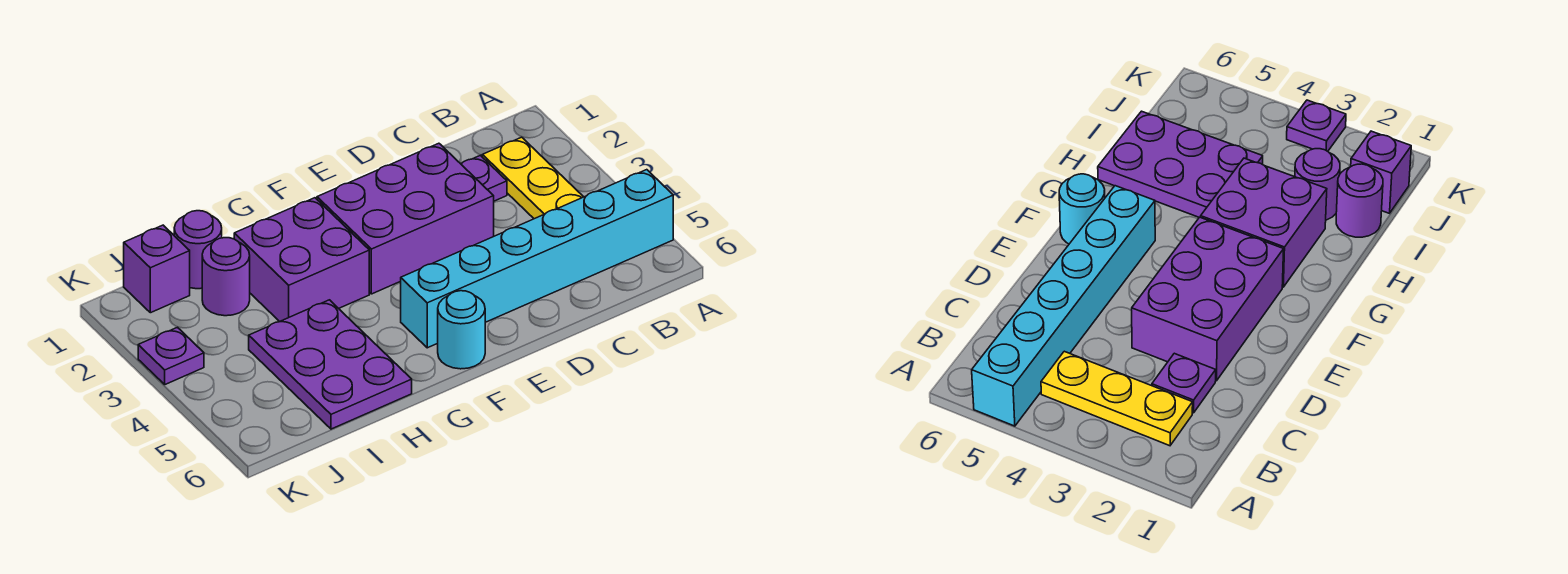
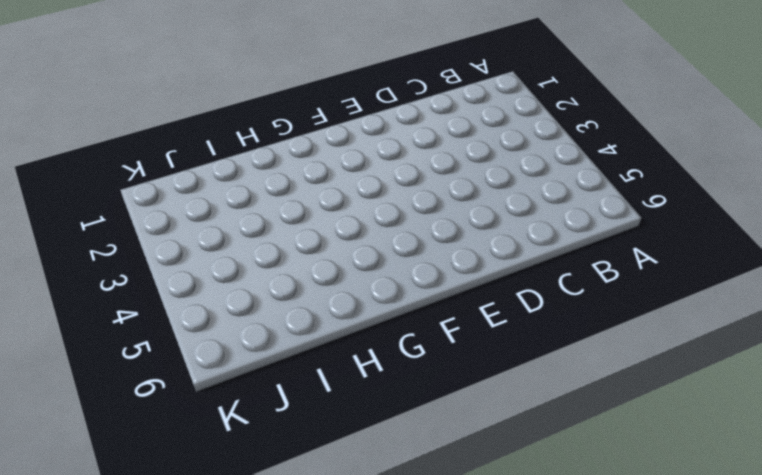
none -> cyan brick A5:F5 level 1
none -> yellow plate B2:B4 level 1

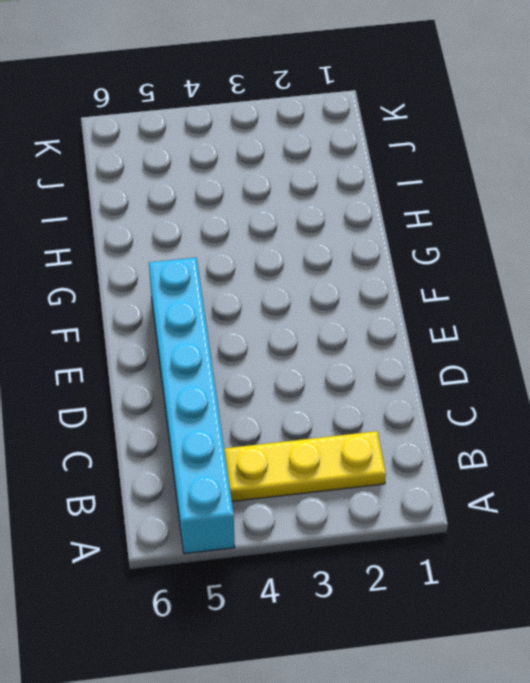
none -> purple plate C2 level 1
none -> purple brick D2:F3 level 1

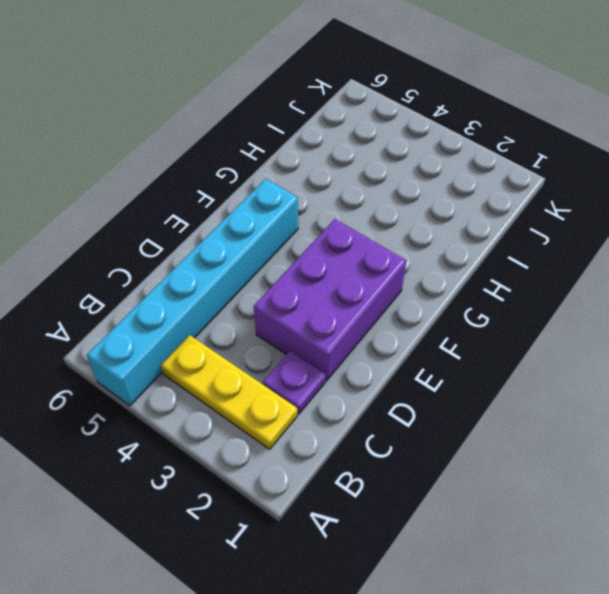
none -> cyan round brick F6 level 1
none -> purple brick G2:H3 level 1

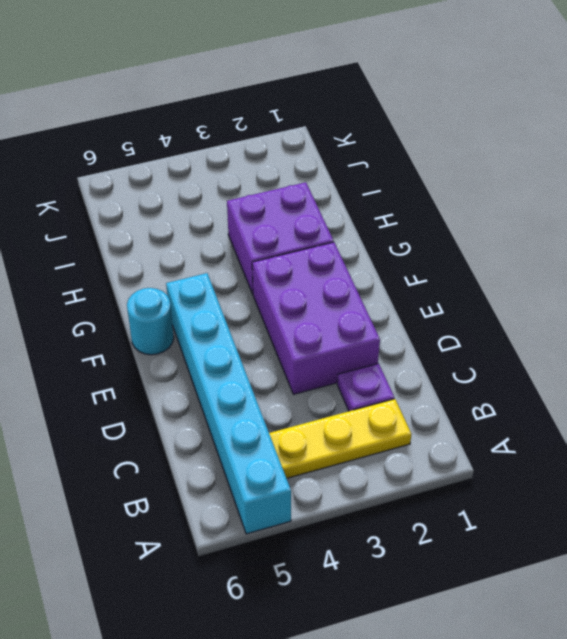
none -> purple plate H4:I6 level 1
none -> purple round brick I1 level 1

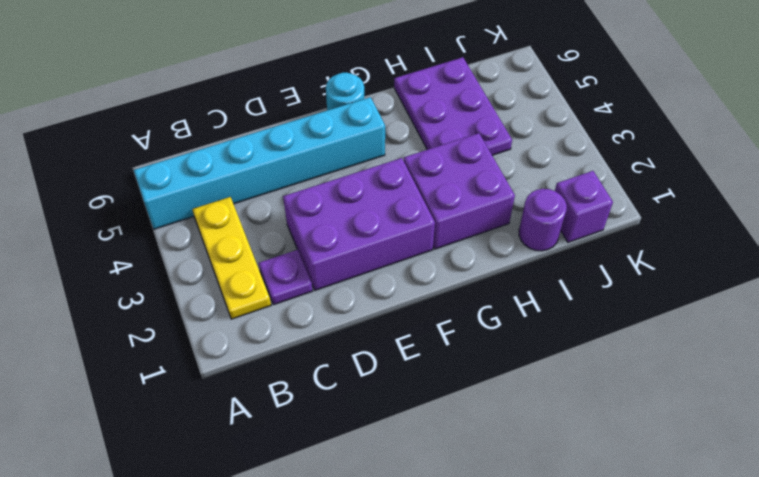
none -> purple round brick I2 level 1
none -> purple plate K3 level 1

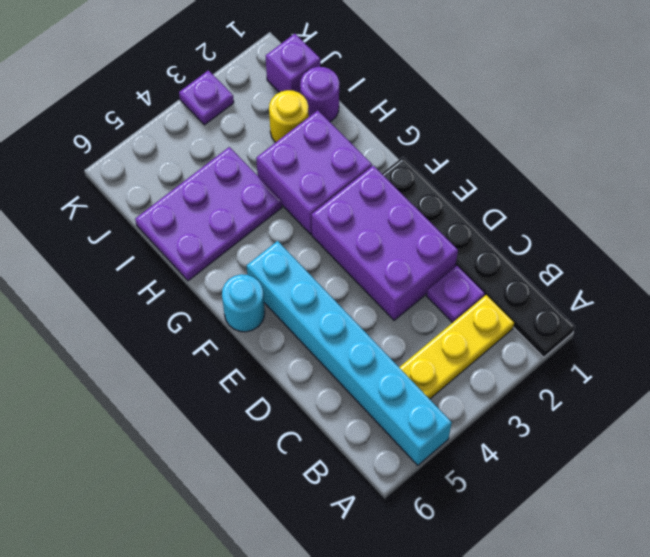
black plate A1:F1 level 1 -> none
yellow round brick I2 level 1 -> purple round brick I2 level 1

